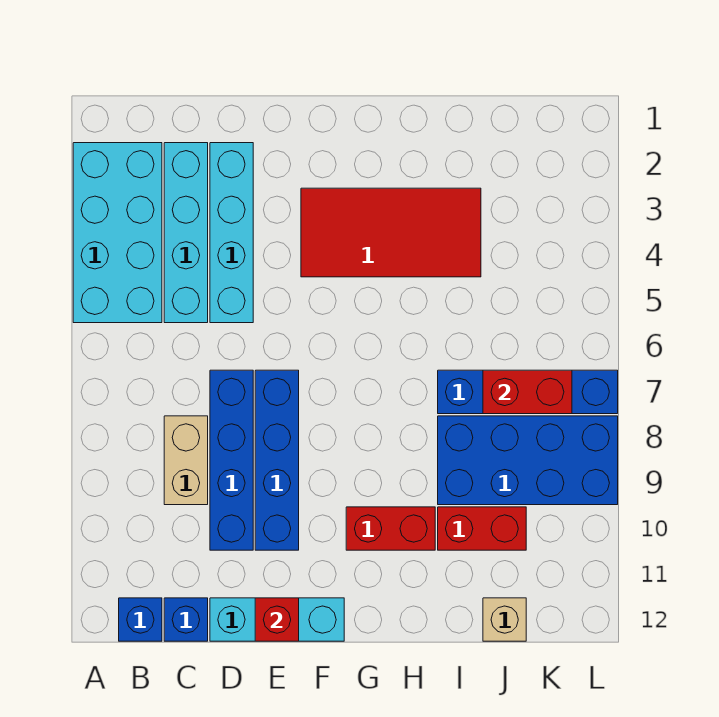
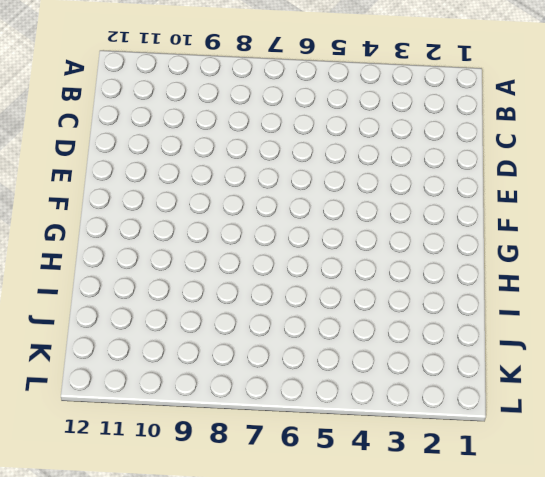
none -> cyan brick A2:B5 level 1
none -> blue brick B12 level 1
none -> cyan brick C2:C5 level 1

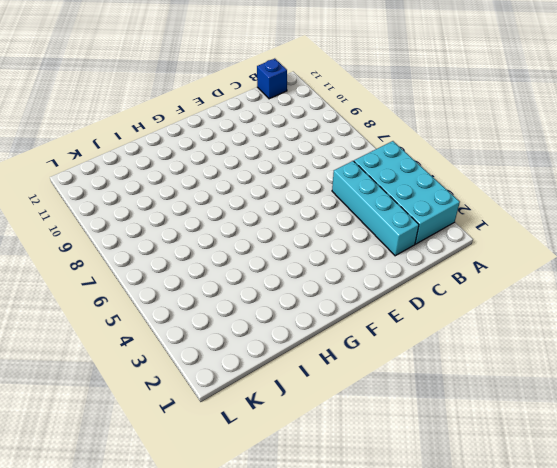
none -> tan brick C8:C9 level 1
none -> blue brick C12 level 1
none -> cyan brick D2:D5 level 1

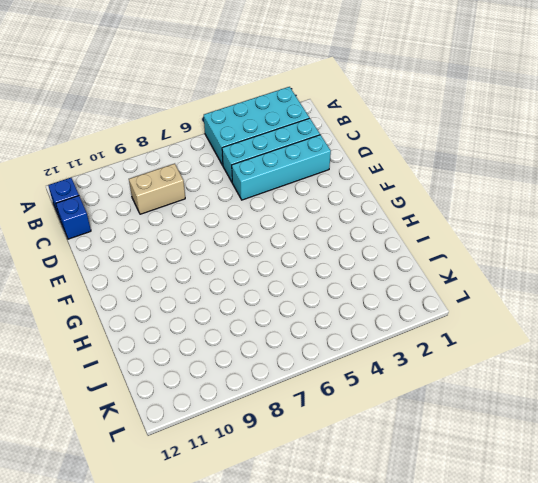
none -> blue brick D7:D10 level 1
none -> cyan brick D12:F12 level 1
none -> blue brick E7:E10 level 1

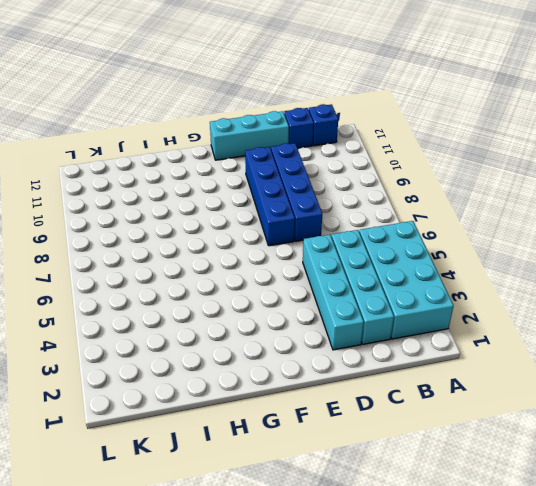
none -> tan brick C8:C9 level 1
none -> red tile F3:I4 level 1
none -> red brick G10:H10 level 1

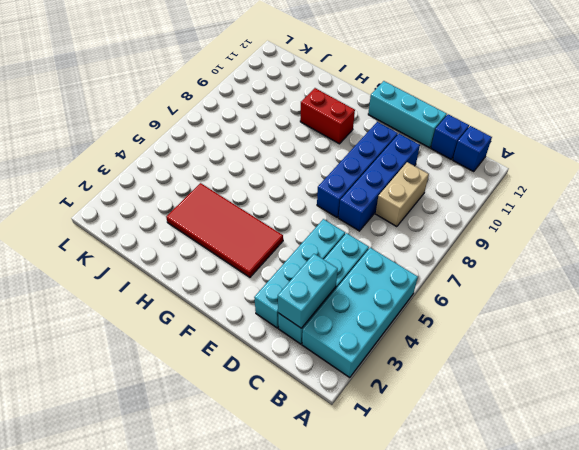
cyan brick C2:C3 level 2 -> none
none -> blue brick I7:L7 level 1
none -> blue brick I8:L9 level 1
none -> red brick I10:J10 level 1

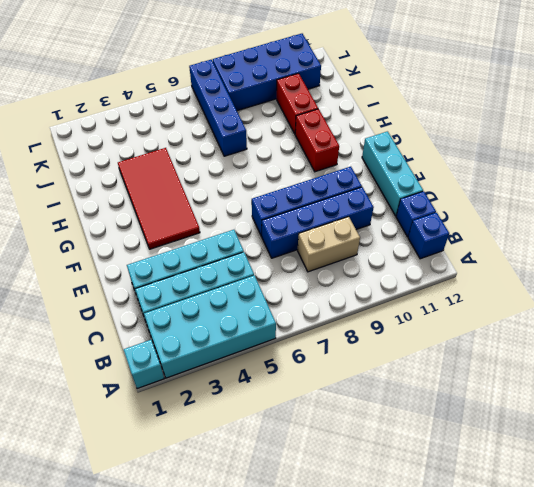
cyan brick A1 level 1 -> none
blue brick K8:L11 level 1 -> blue brick I8:L9 level 1
none -> tan brick J12 level 1
none -> red brick E12 level 2
none -> red brick J7:K7 level 2

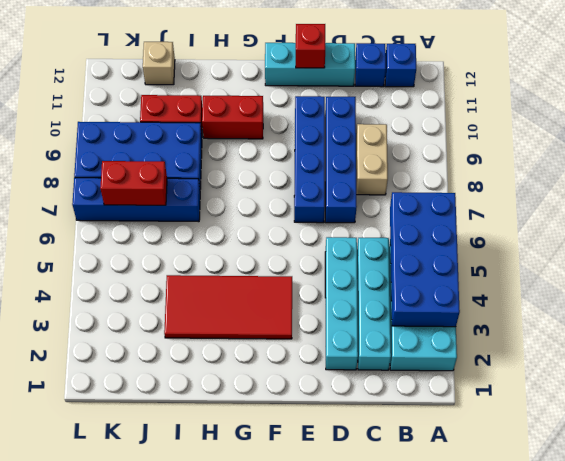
blue brick A3:B6 level 2 -> none

